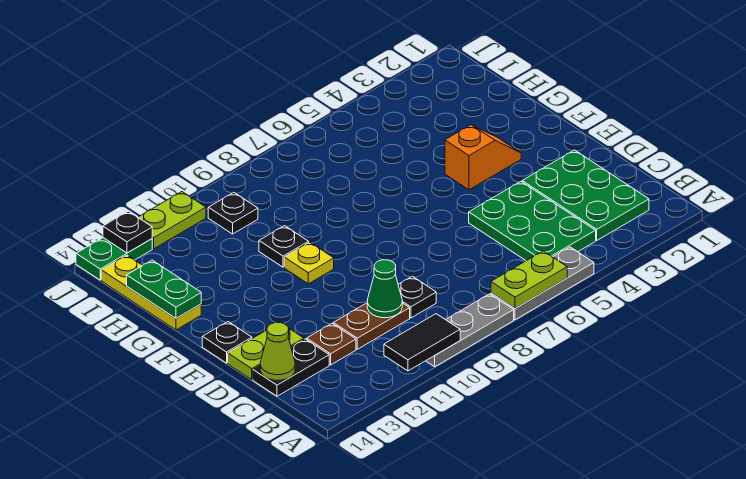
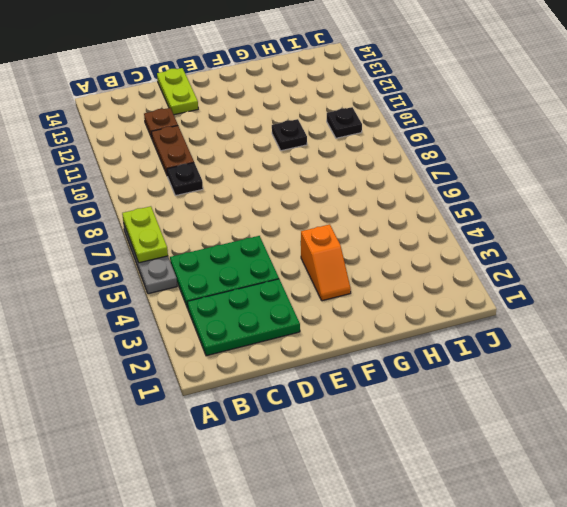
none -> grey plate A8:A10 level 1
none -> black plate C13:C14 level 1
none -> black plate E14 level 1

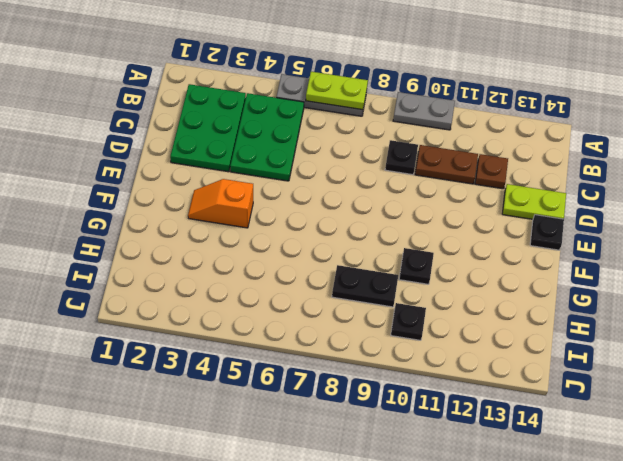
grey plate A9:A10 level 1 -> grey plate A8:A10 level 1
black plate H8:H9 level 1 -> black plate C13:C14 level 1
none -> yellow plate F10 level 1
none -> yellow plate G14:I14 level 1
none -> lime plate J11:J12 level 1

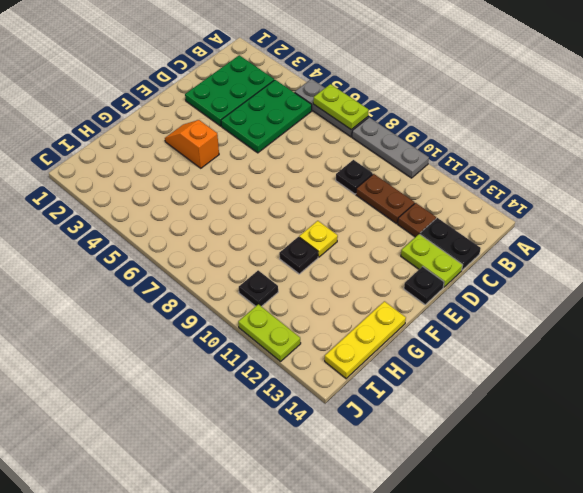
none -> green plate J13:J14 level 1
none -> black tile A10:A11 level 2
none -> green cone C10 level 2

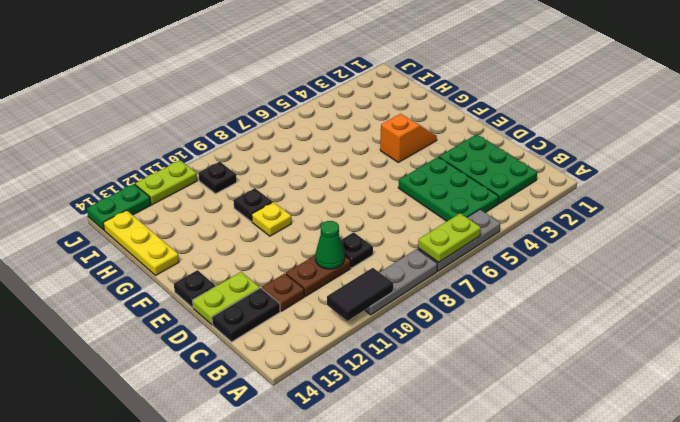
none -> lime cone C14 level 2
none -> green plate G14:H14 level 2
none -> black plate J13 level 2

